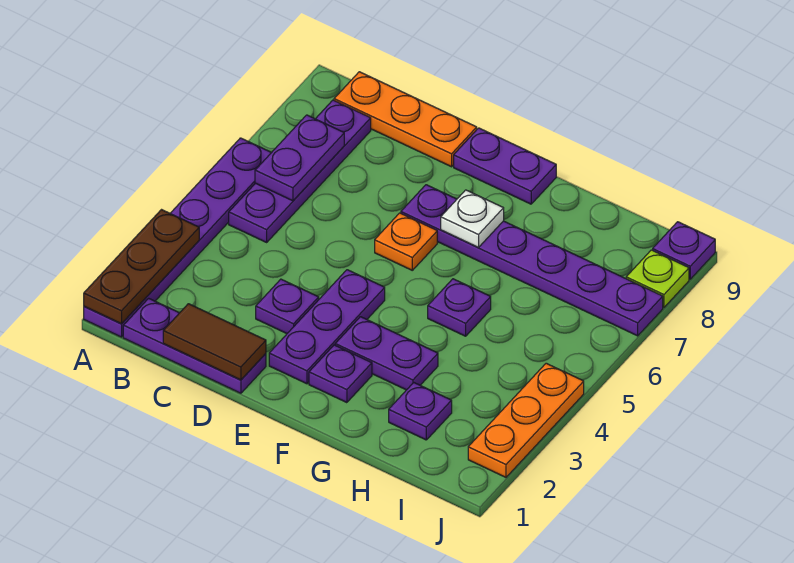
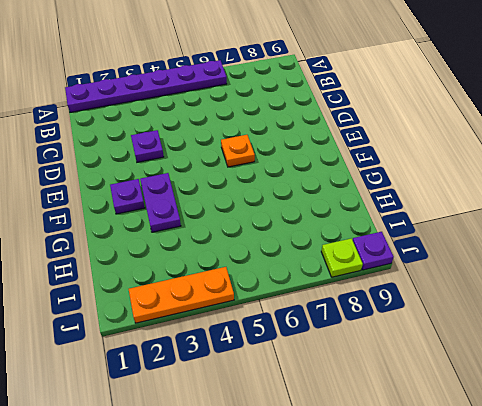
none -> purple plate B1:D1 level 1
none -> purple plate B5:B8 level 1
none -> orange plate B9:D9 level 1

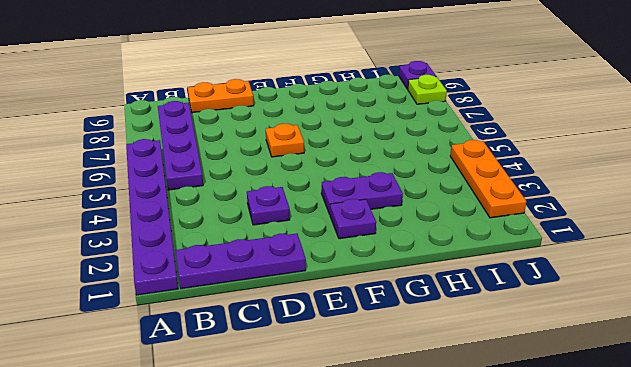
orange plate C9:D9 level 1 -> orange plate B9:D9 level 1
none -> purple plate E2:E4 level 1
none -> purple plate E7:J7 level 1
none -> purple plate E9:F9 level 1

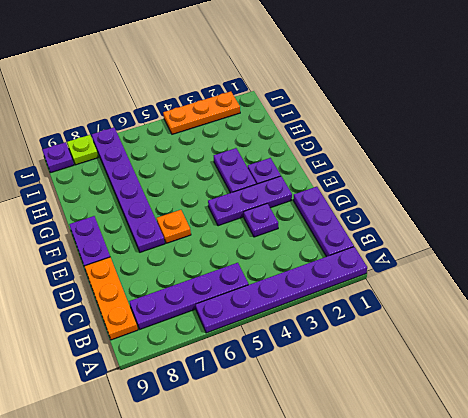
none -> purple plate G5 level 1
none -> purple plate H2 level 1
none -> brown plate A1:A3 level 2

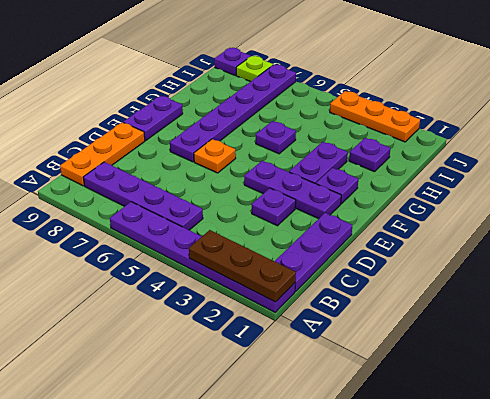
none -> purple plate B6:B7 level 2
none -> brown tile C1:D1 level 2
none -> white plate F7 level 2

